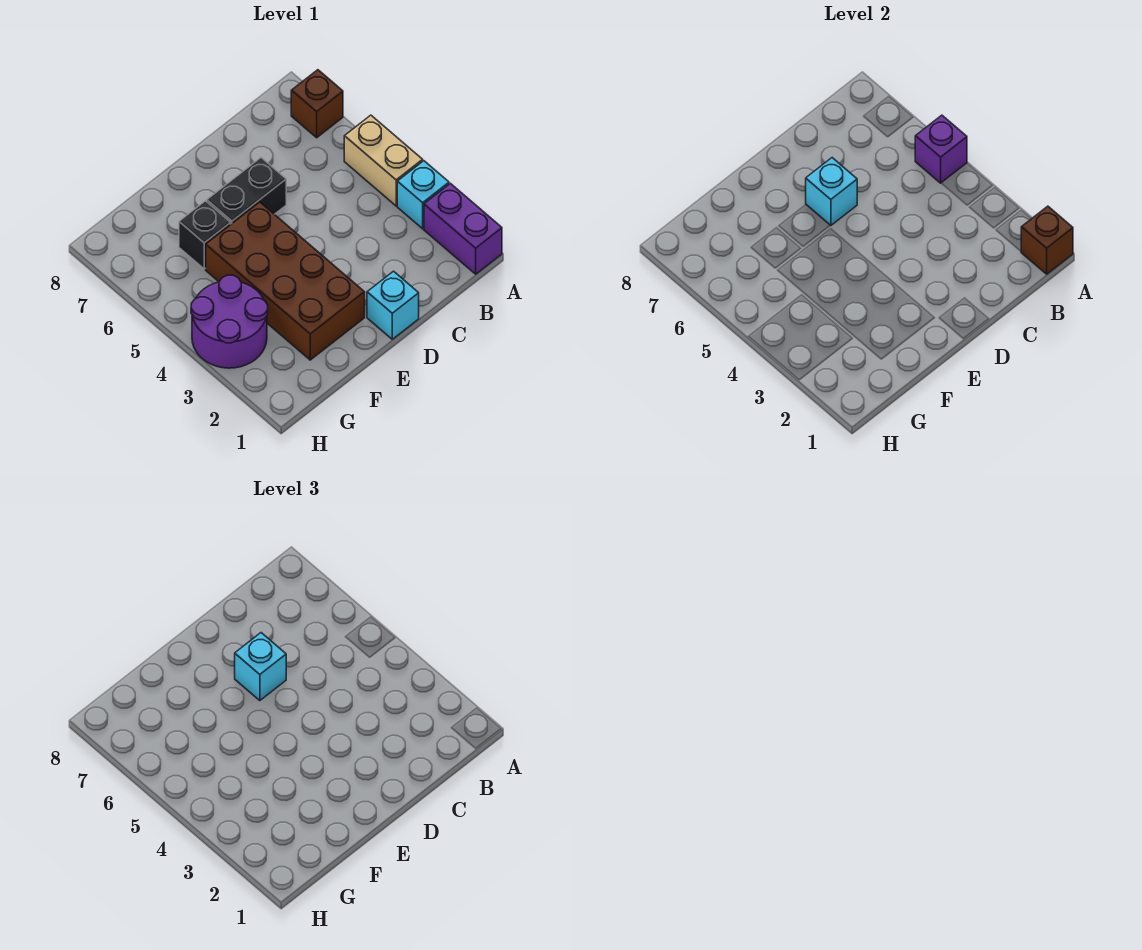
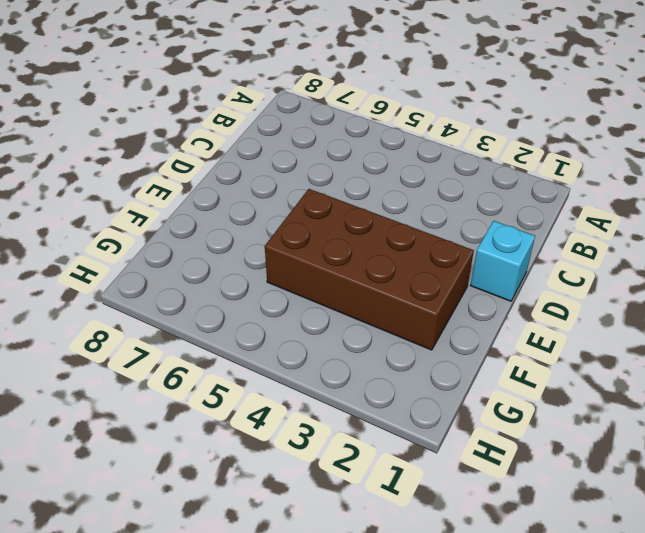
none -> purple brick A1:A2 level 1
none -> cyan brick A3 level 1
none -> tan brick A4:A5 level 1

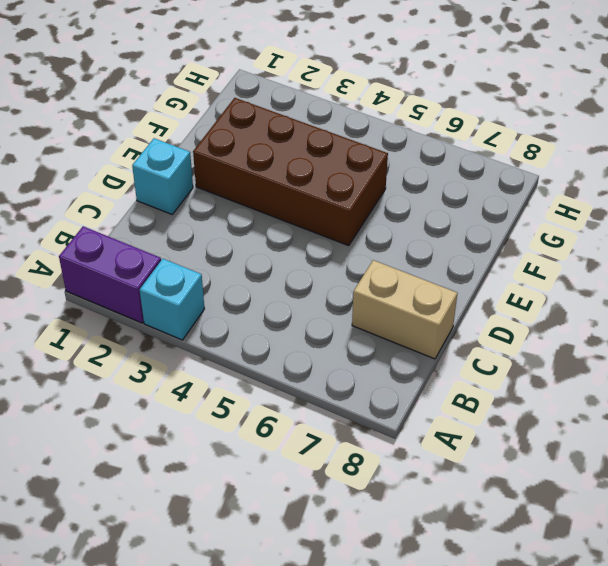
tan brick C7:C8 level 1 -> tan brick A4:A5 level 1
none -> brown brick A7 level 1
none -> black brick D6:E6 level 1
none -> black brick F6 level 1

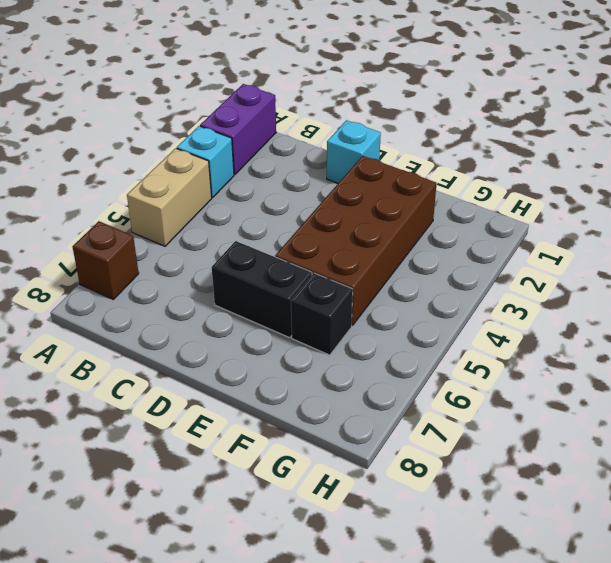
none -> purple round brick G3:H4 level 1
none -> brown brick A1 level 2
none -> purple brick A5 level 2

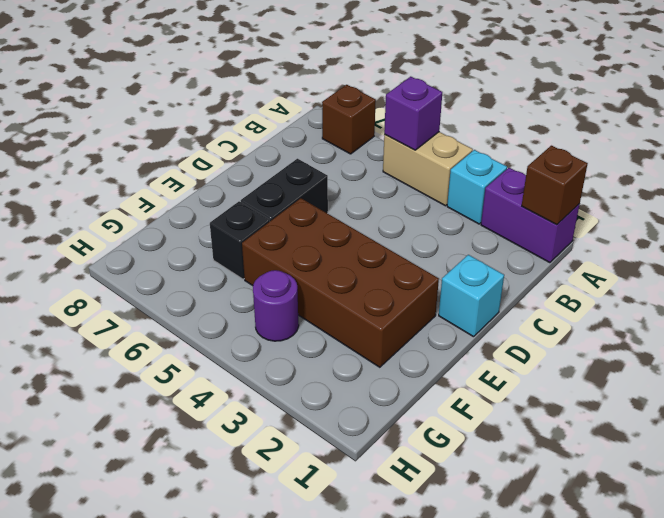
purple round brick G4 level 1 -> purple round brick G3:H4 level 1
none -> cyan brick D6 level 2
none -> cyan brick D6 level 3

